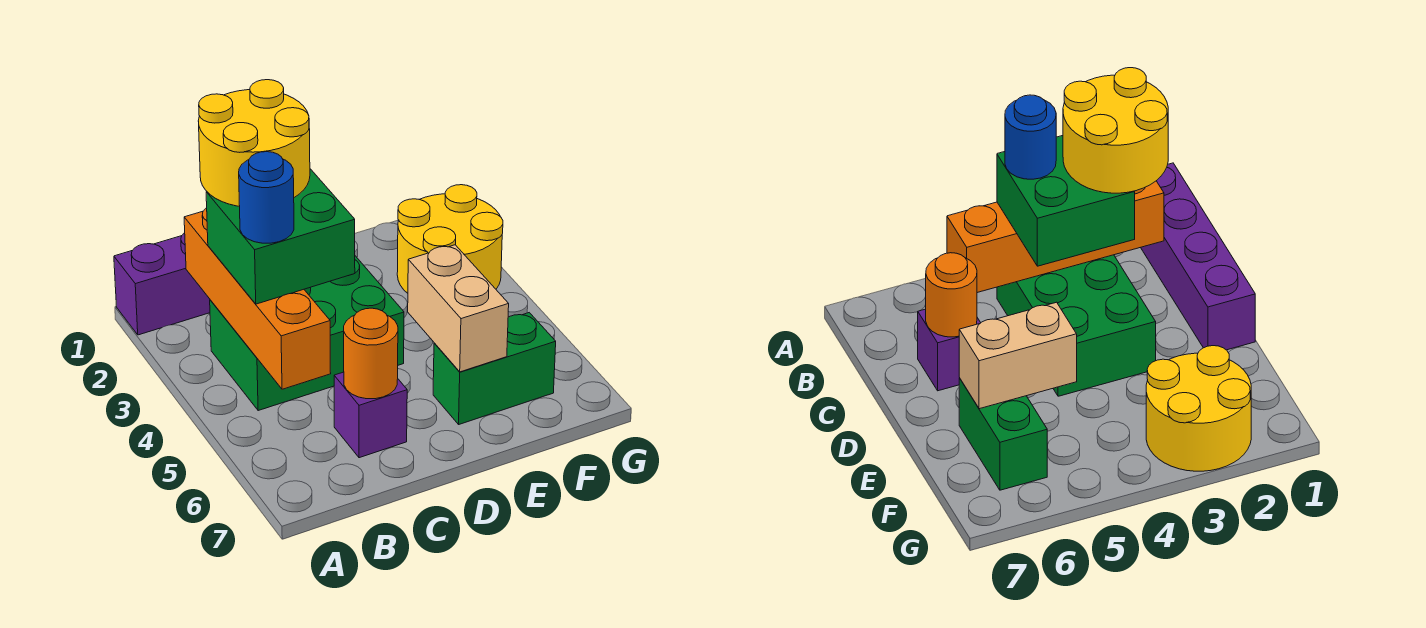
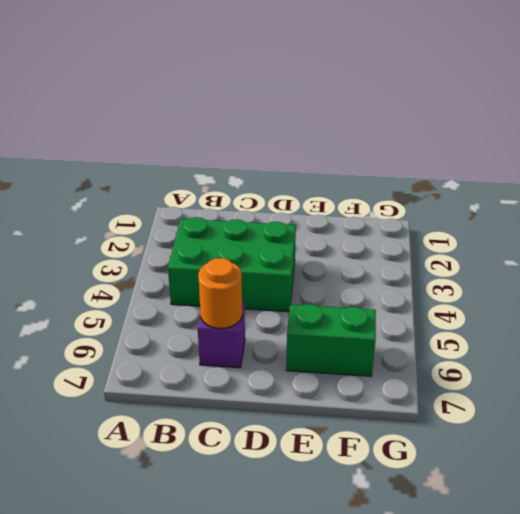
none -> purple brick A1:D1 level 1
none -> yellow round brick F2:G3 level 1

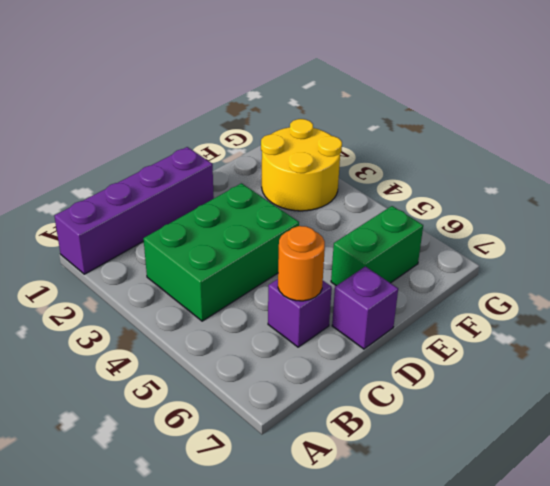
purple brick D7 level 1 -> none
none -> orange brick B2:B5 level 2
none -> tan brick E5:E6 level 2

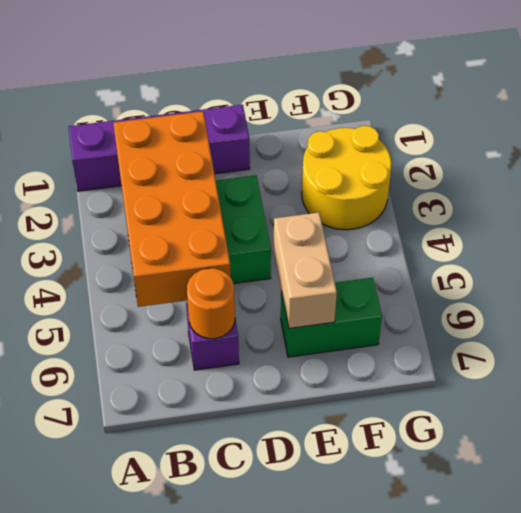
orange brick B2:C5 level 2 -> orange brick B2:B5 level 2
none -> green brick B3:C4 level 3
none -> yellow round brick B2:C3 level 4

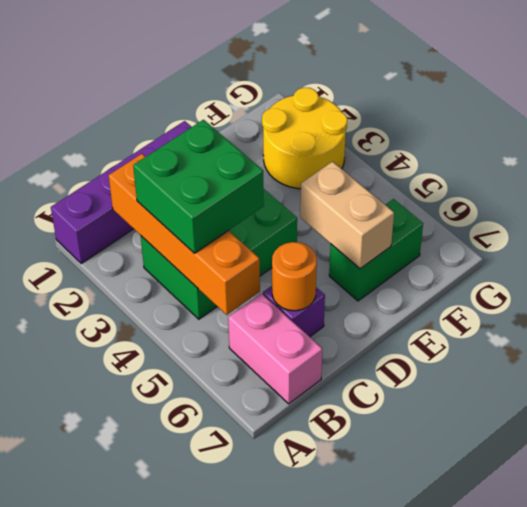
pink brick B6:B7 level 1 -> none
none -> yellow round brick B2:C3 level 4
none -> blue round brick B4 level 4

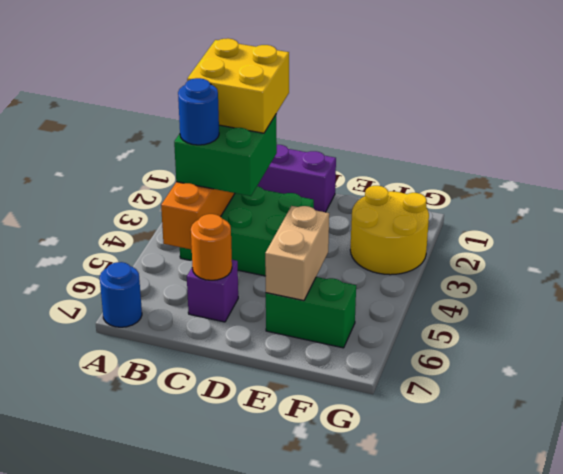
blue round brick A7 level 1 -> none
yellow brick B2:C3 level 4 -> yellow round brick B2:C3 level 4

